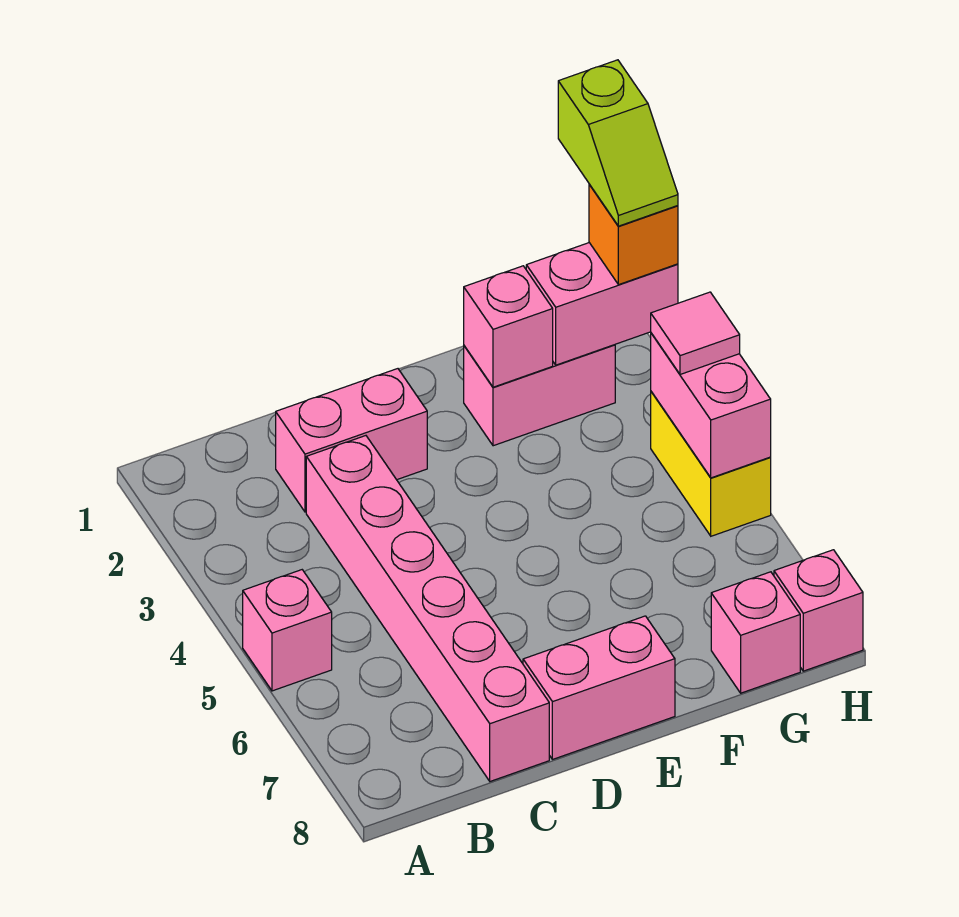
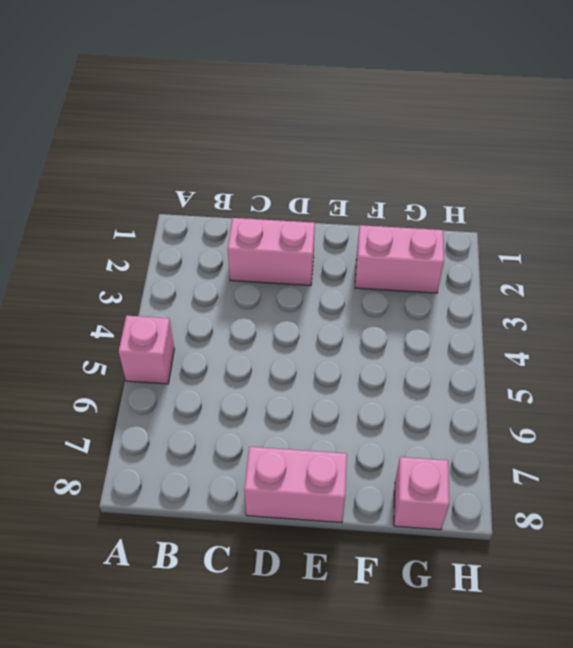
none -> pink brick C3:C8 level 1
none -> yellow brick H4:H5 level 1
none -> pink brick H8 level 1

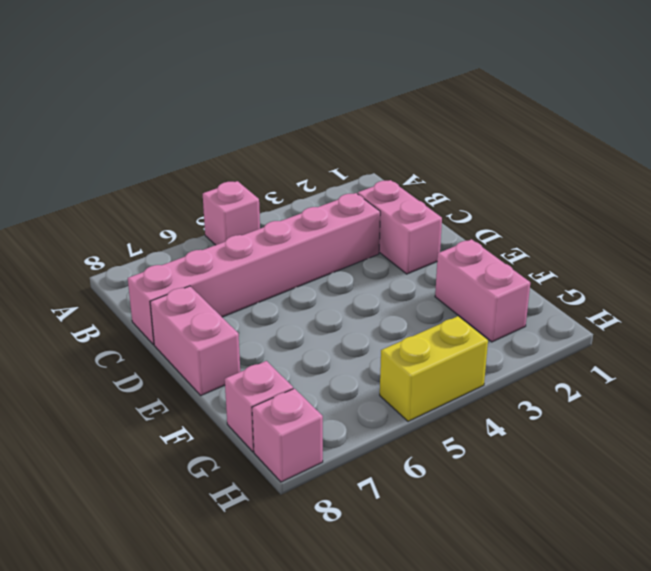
none -> pink brick F2 level 2
none -> pink brick G2:H2 level 2
none -> pink brick H4:H5 level 2

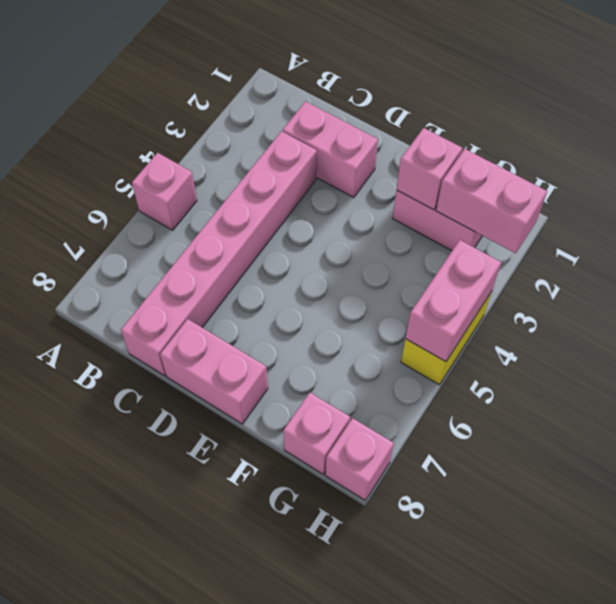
none -> orange brick H2 level 3
none -> pink tile H4 level 3
none -> lime slope H1:H2 level 4 top 1

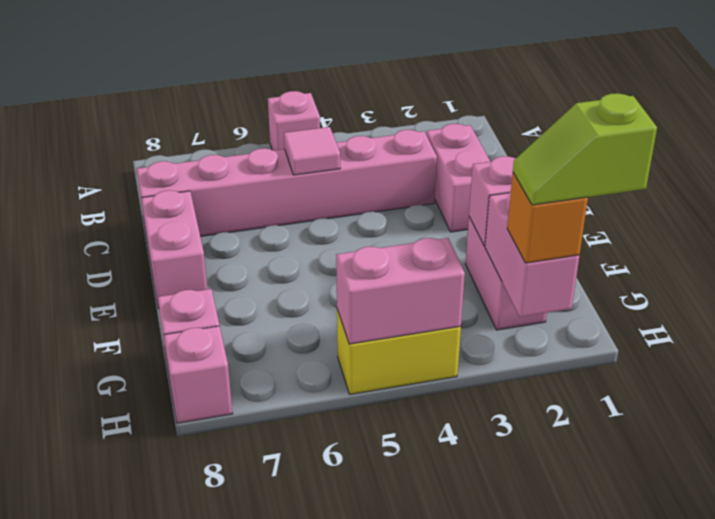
pink tile C5 level 2 -> pink tile H4 level 3

